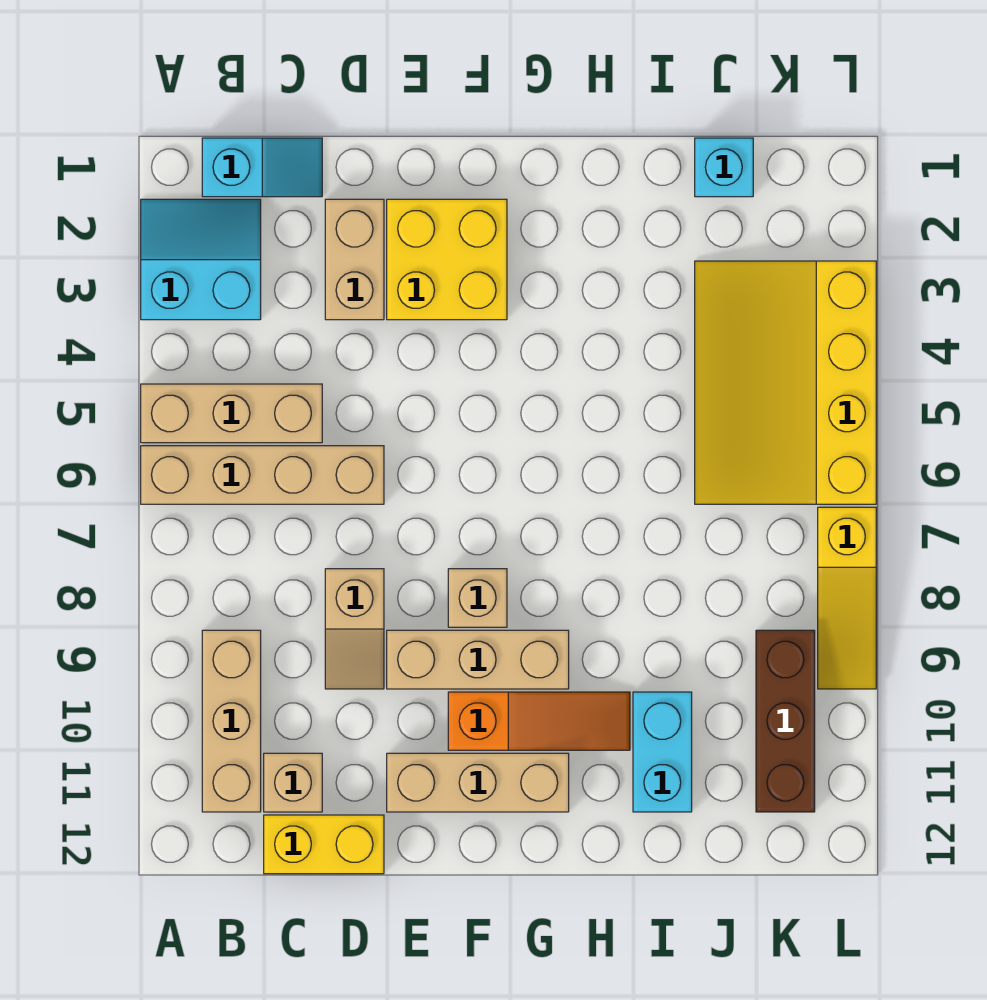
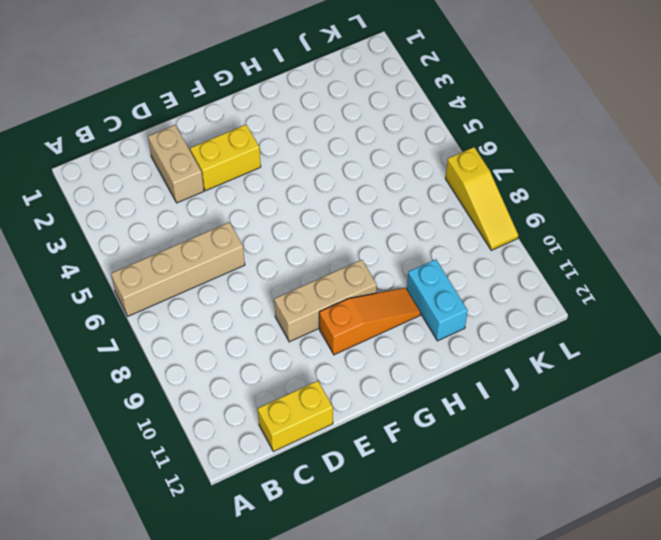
yellow brick E3:F3 level 1 -> yellow brick E2:F3 level 1
none -> cyan slope A2:B3 level 1 top 3
none -> tan brick A5:C5 level 1
none -> cyan slope B1:C1 level 1 top B

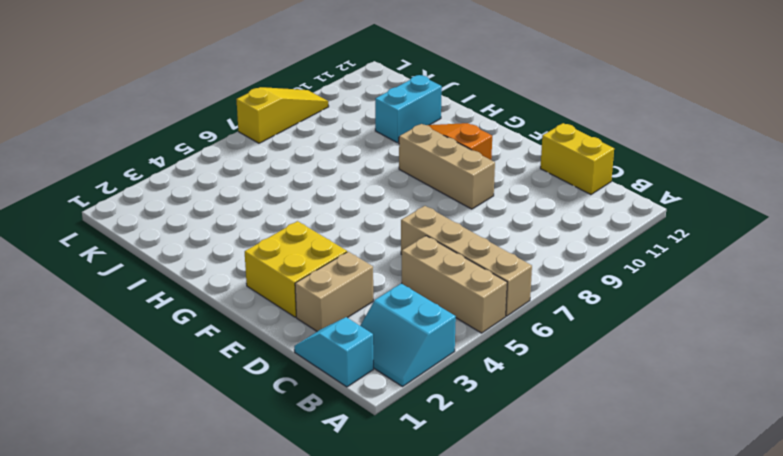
none -> tan brick B9:B11 level 1
none -> tan brick C11 level 1
none -> tan slope D8:D9 level 1 top 8

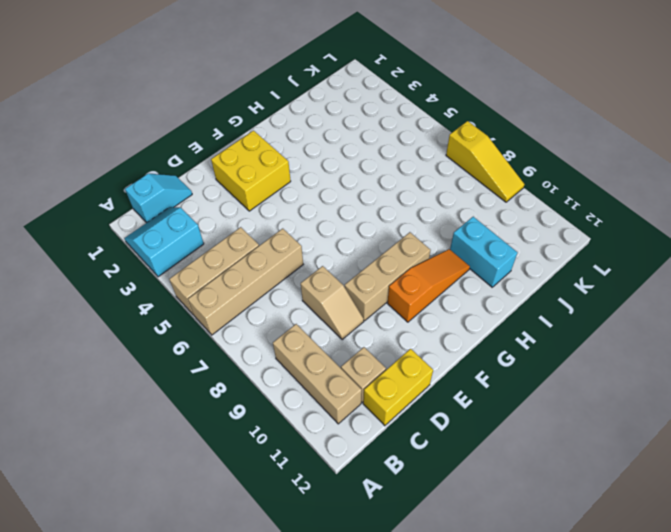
none -> tan brick D2:D3 level 1
none -> tan brick E11:G11 level 1
none -> tan brick F8 level 1

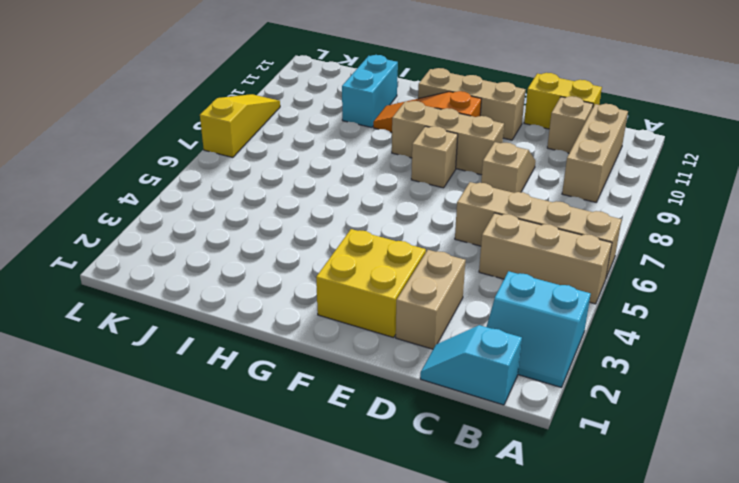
none -> cyan brick J1 level 1
none -> yellow slope J3:L6 level 1 top L
none -> brown brick K9:K11 level 1

